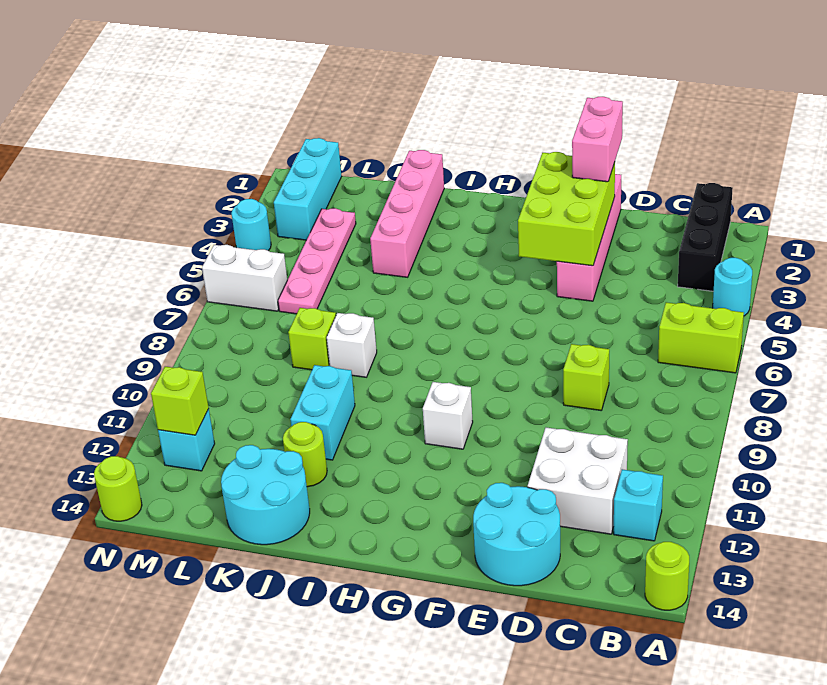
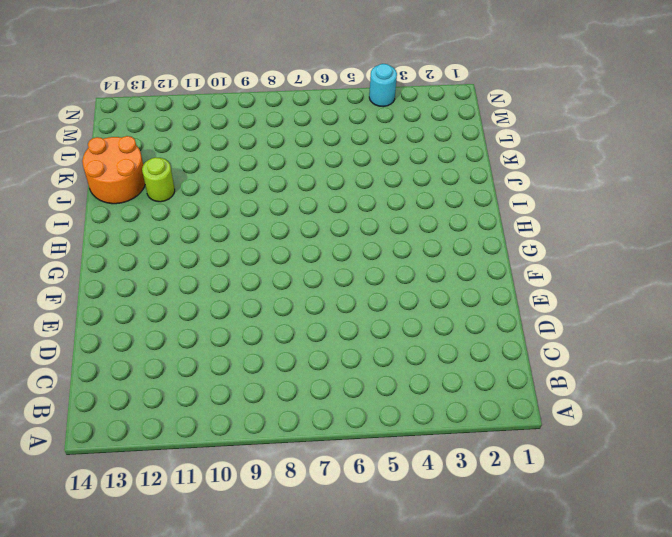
orange round brick J13:K14 level 1 -> cyan round brick J13:K14 level 1
none -> cyan round brick A4 level 1
none -> lime brick A6:B6 level 1
none -> lime round brick A14 level 1

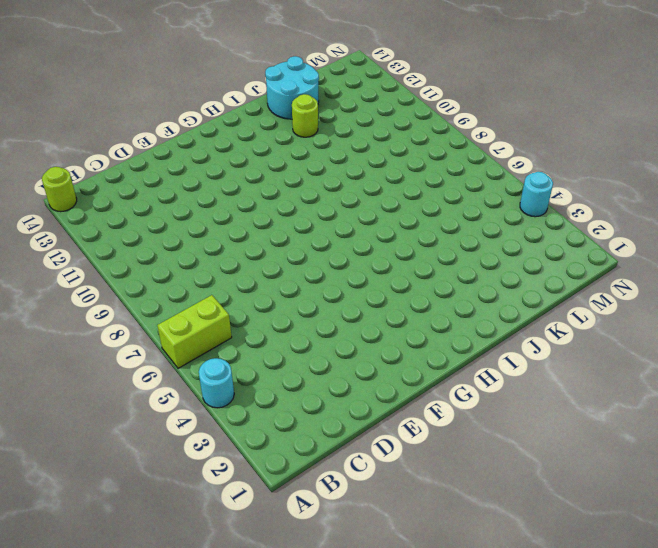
none -> black brick B1:B3 level 1
none -> cyan brick B12 level 1
none -> white brick C11:D12 level 1

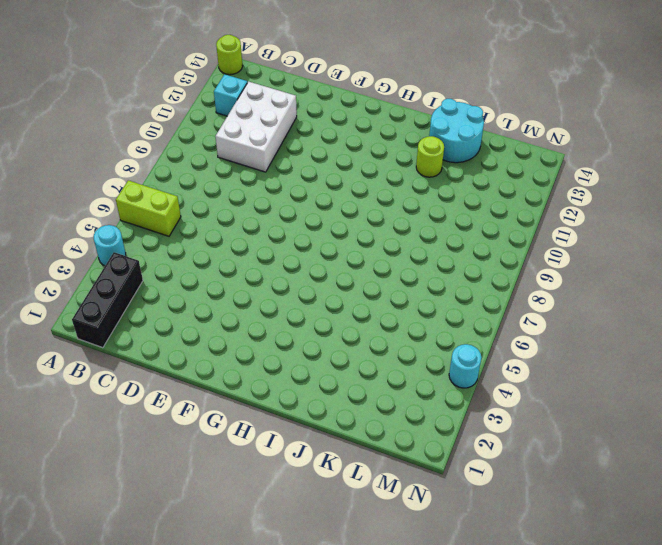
white brick C10:D12 level 1 -> white brick C11:D12 level 1
none -> lime brick D8 level 1
none -> cyan round brick D13:E14 level 1
none -> pink brick E1:E4 level 1

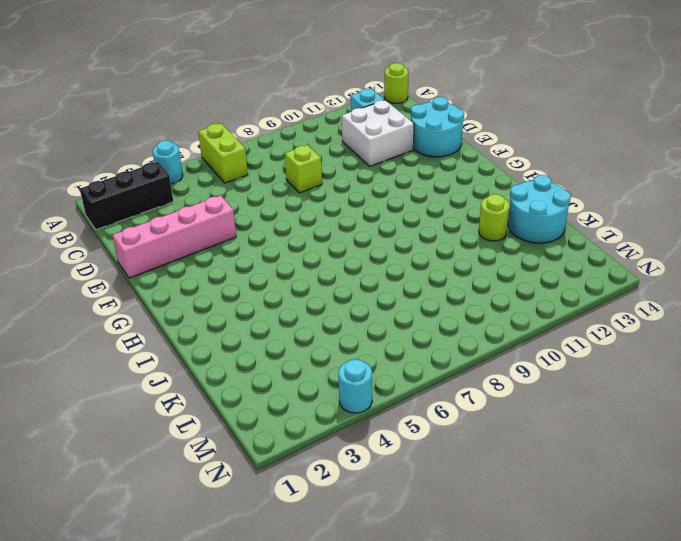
none -> white brick G10 level 1
none -> pink brick J1:J4 level 1
none -> white brick J8 level 1

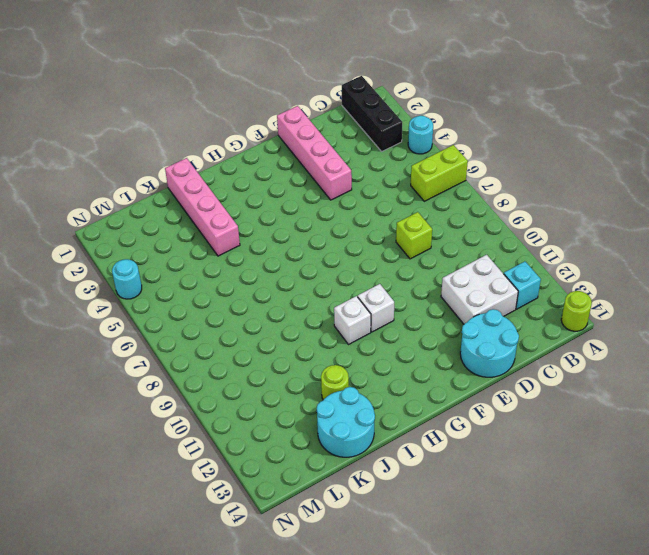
white brick H10 level 1 -> white brick J8 level 1
none -> cyan brick J10:J11 level 1
none -> lime brick K8 level 1
none -> pink plate L3:L6 level 1

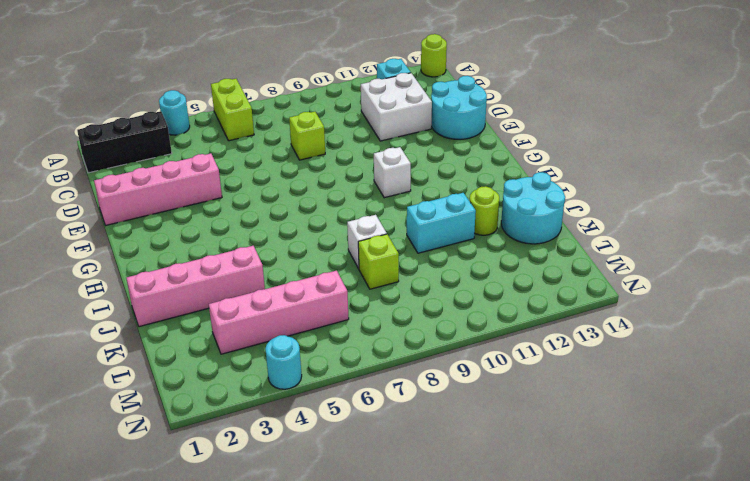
pink brick L3:L6 level 1 -> pink plate L3:L6 level 1
none -> cyan brick M1:M3 level 1
none -> white brick M6:N6 level 1
none -> cyan brick M12 level 1

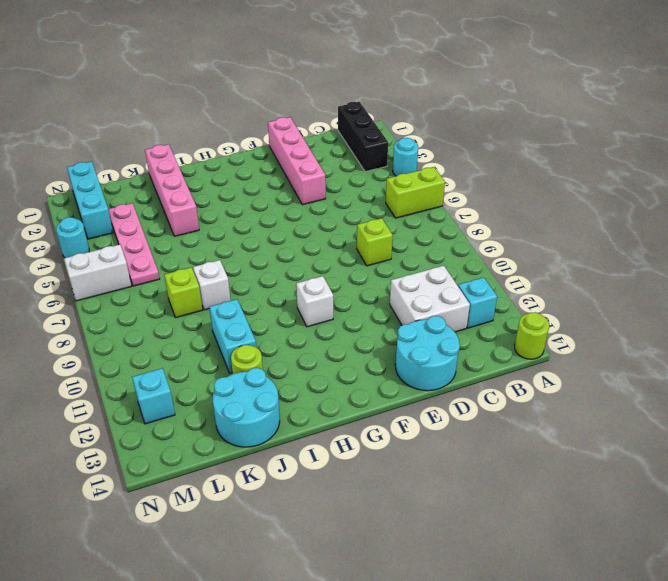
none -> lime round brick N14 level 1
none -> lime brick E2:F4 level 2
none -> lime brick M12 level 2

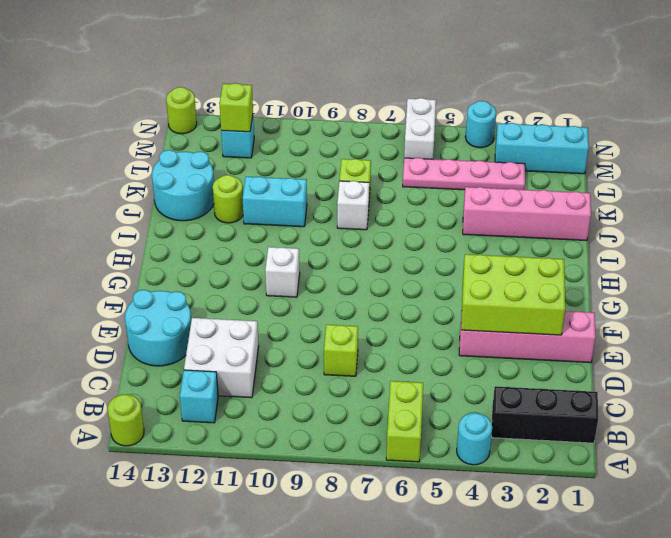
none -> pink brick E1:E2 level 3

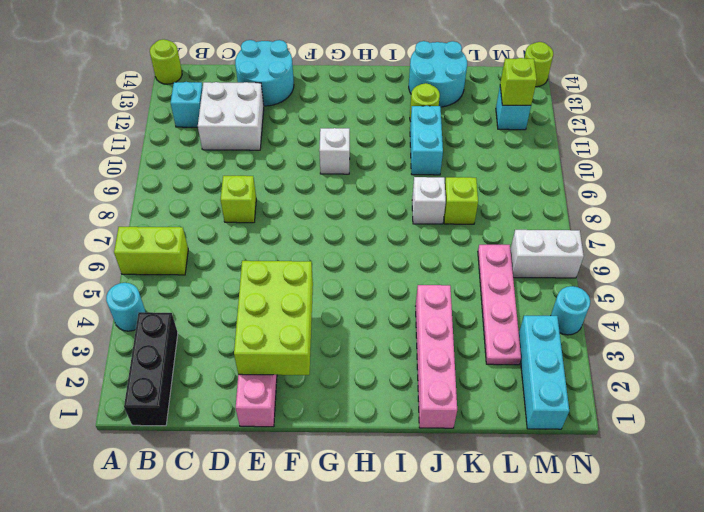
none -> pink brick E1:E2 level 3

